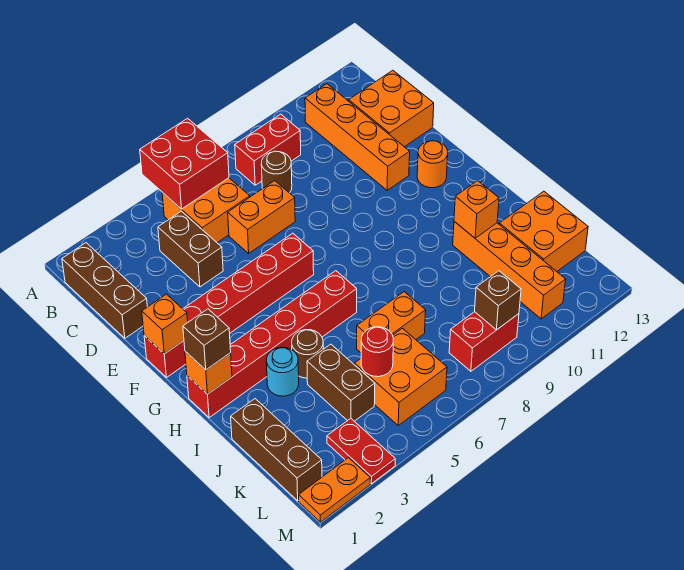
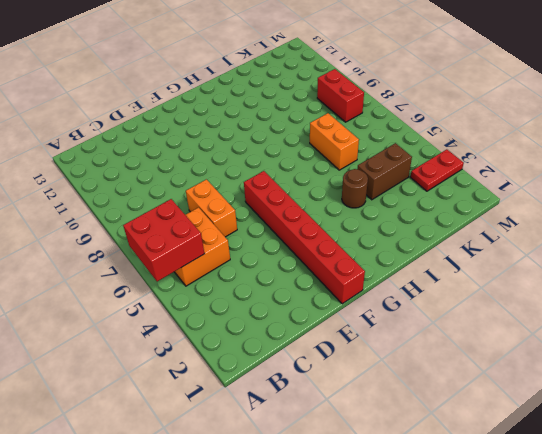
none -> brown brick B1:D1 level 1
none -> red brick B8:B9 level 1
none -> orange brick B11:E11 level 1

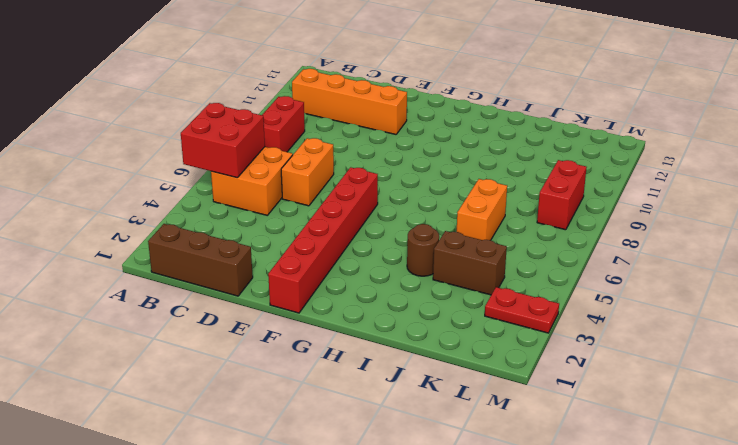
none -> brown brick C4:D4 level 1
none -> brown round brick C8 level 1
none -> orange brick C12:D13 level 1

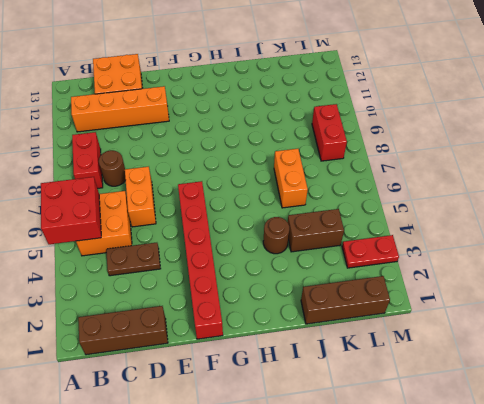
brown plate C4:D4 level 1 -> brown brick C4:D4 level 1
none -> orange round brick F12 level 1
none -> red brick H1:H6 level 1
none -> cyan round brick I3 level 1

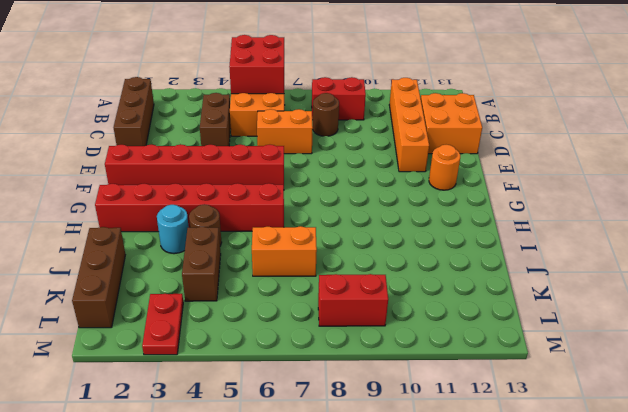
none -> orange brick I11:L11 level 1
none -> orange brick J12:K13 level 1
none -> orange brick K5:L6 level 1

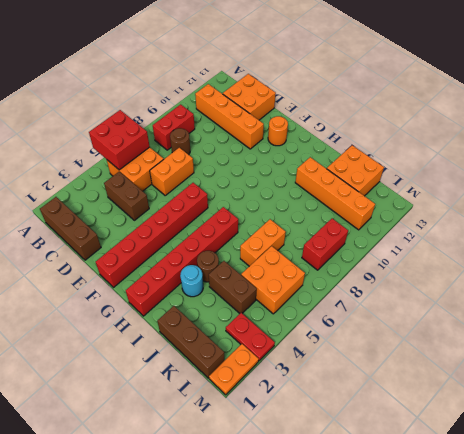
none -> orange brick F1 level 2
none -> orange brick H1 level 2
none -> orange brick I11 level 2

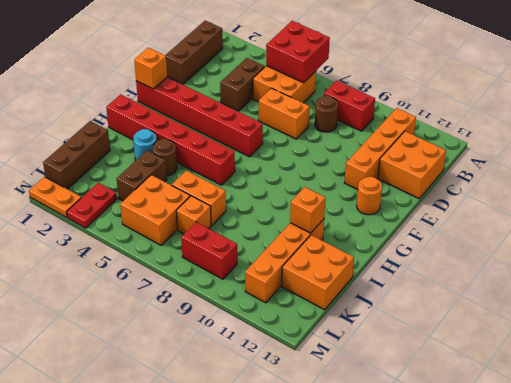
orange brick K7 level 1 -> orange brick H1 level 2
none -> red round brick K5 level 2
none -> brown brick L9 level 2
none -> brown brick H1 level 3

